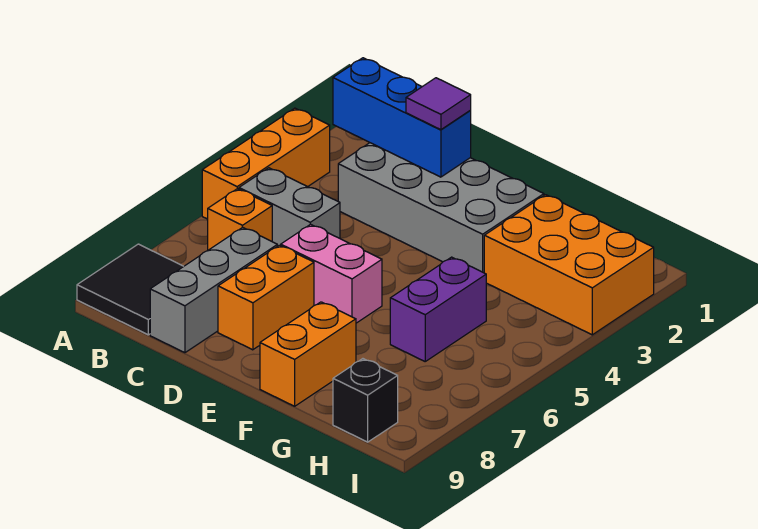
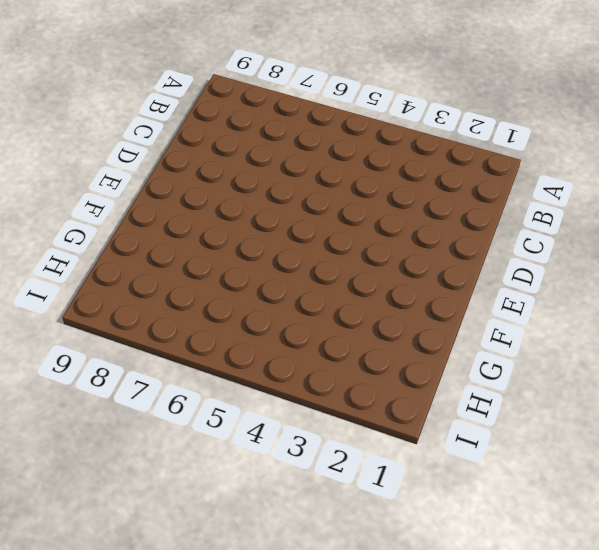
none -> orange brick A3:A5 level 1
none -> black tile A8:B9 level 1
none -> grey brick B5:C5 level 1

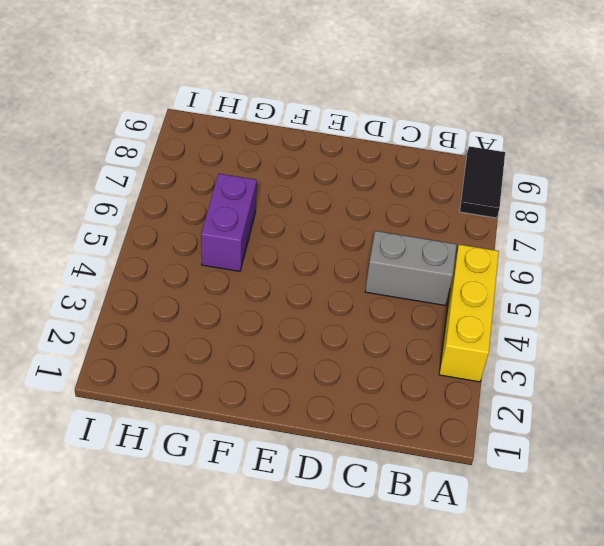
yellow brick A3:A5 level 1 -> orange brick A3:A5 level 1
black tile A8:A9 level 1 -> black tile A8:B9 level 1
none -> orange brick B6 level 1
none -> grey brick C2:F3 level 1
none -> grey brick C7:C9 level 1

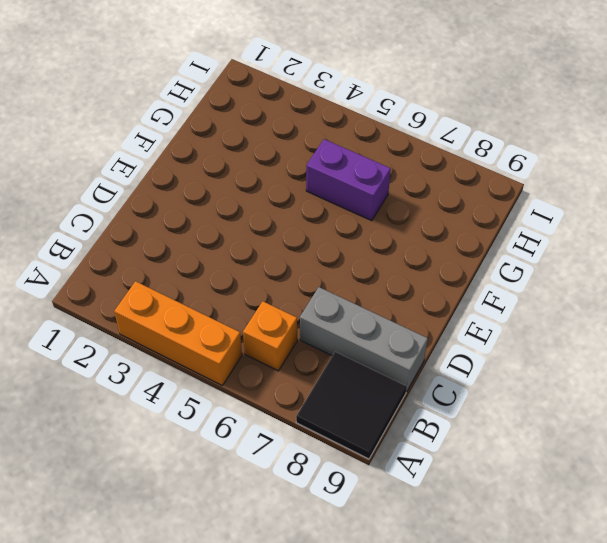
none -> grey brick B5:C5 level 1
none -> grey brick C2:F3 level 1
none -> pink brick D6:E6 level 1

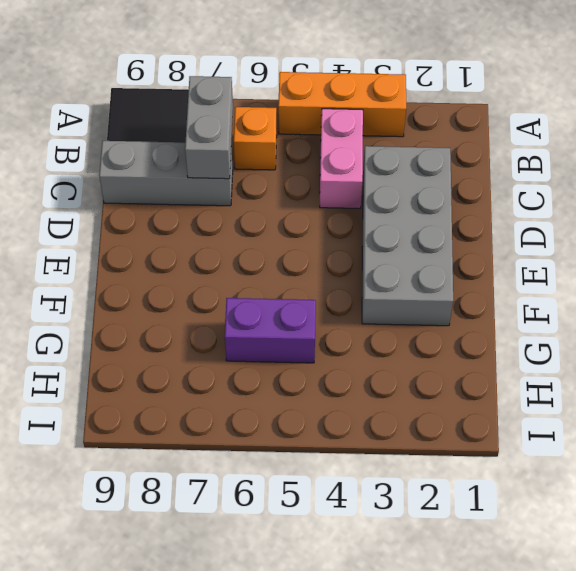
pink brick B4:C4 level 1 -> pink brick D6:E6 level 1
grey brick B7:C7 level 2 -> grey brick B5:C5 level 1
none -> orange brick D7:D8 level 1
none -> orange brick F8:F9 level 1
none -> orange brick G2:I3 level 1

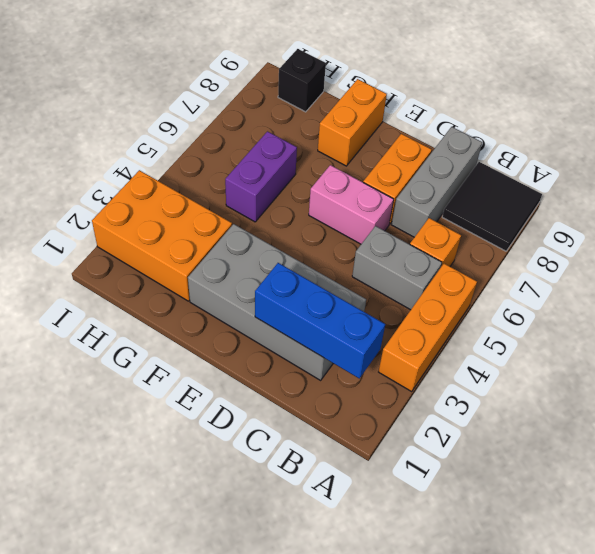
none -> purple tile D2 level 3

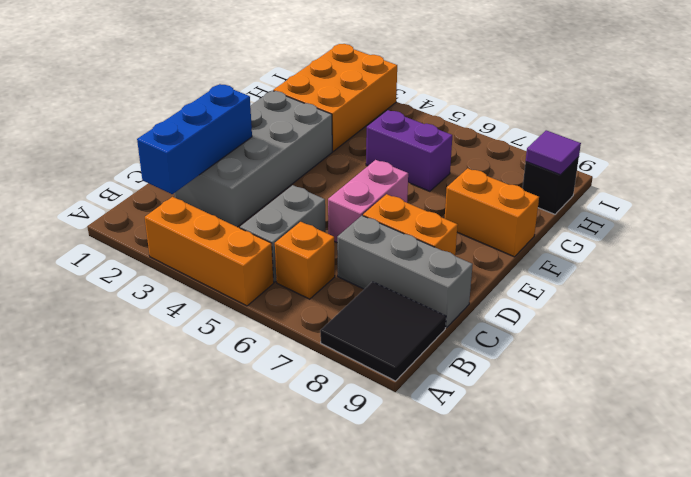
purple tile H9 level 2 -> purple tile D2 level 3

